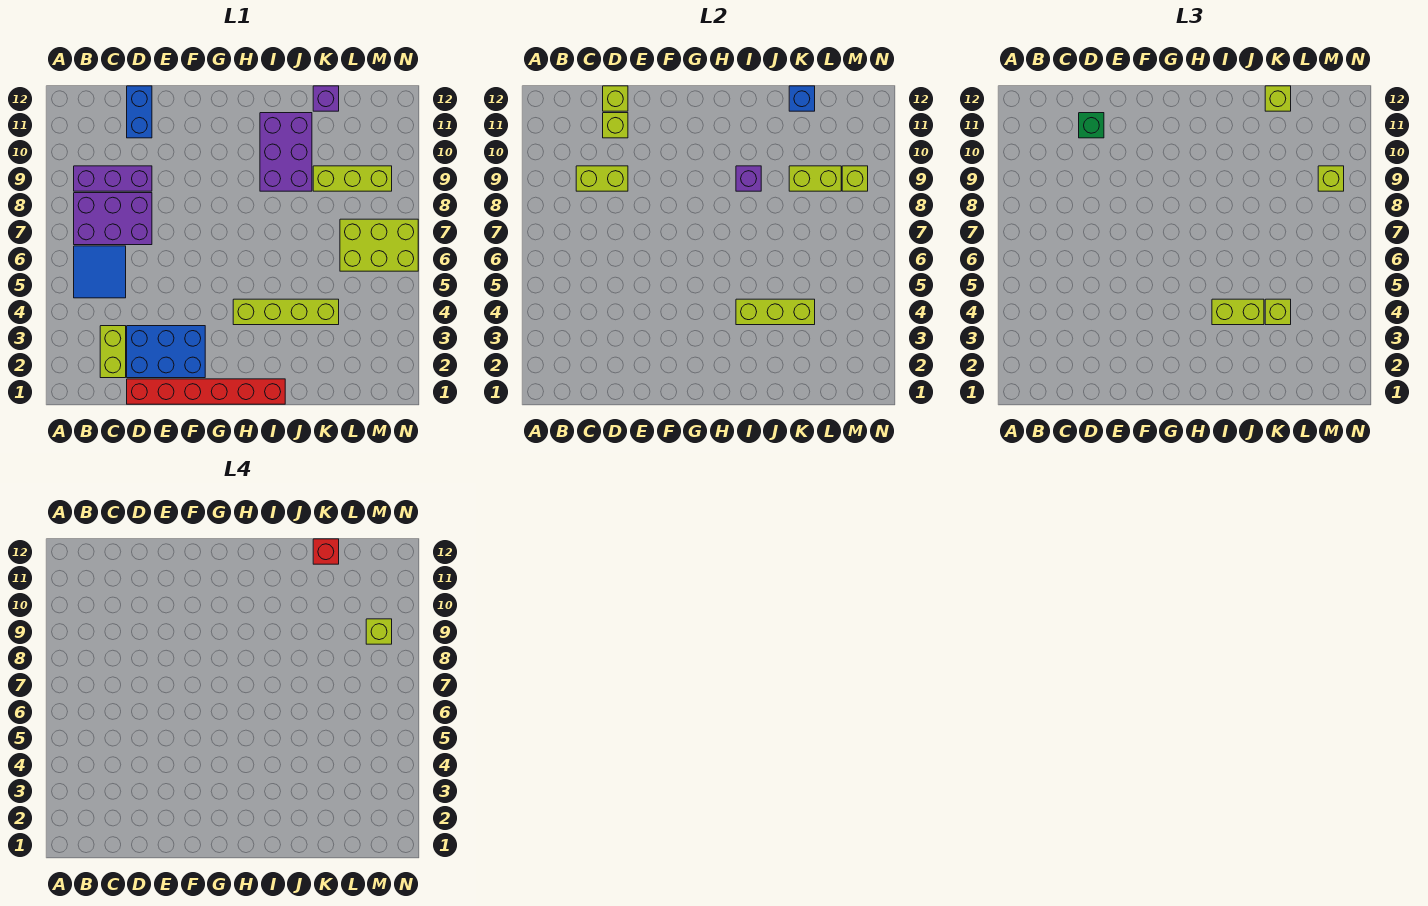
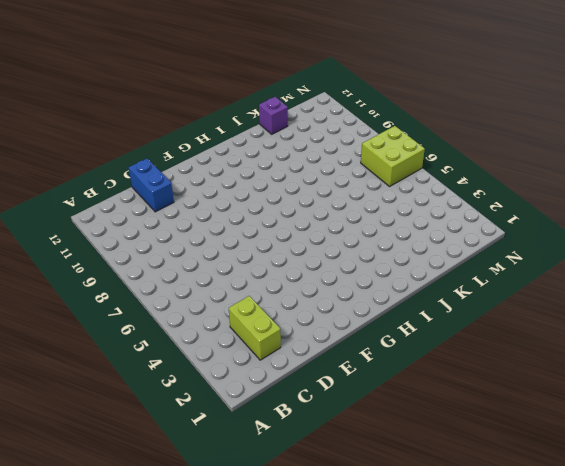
lime brick M6:N7 level 1 -> lime brick L6:N7 level 1
none -> blue tile B5:C6 level 1
none -> purple brick B7:D8 level 1
none -> purple brick B9:D9 level 1

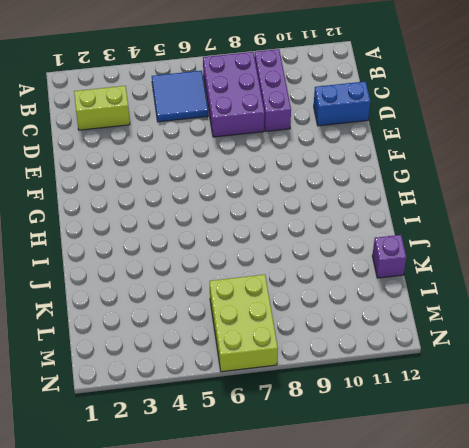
none -> red brick D1:I1 level 1
none -> blue brick D2:F3 level 1
none -> lime brick H4:K4 level 1

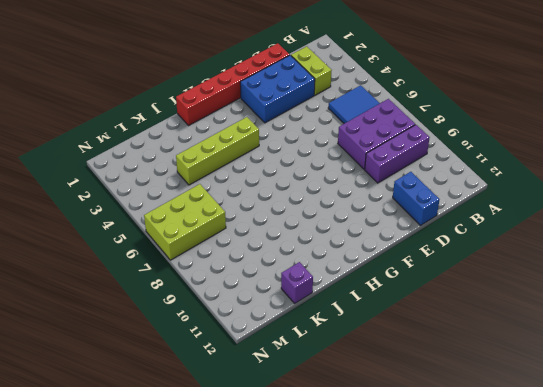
none -> purple brick I9:J11 level 1
none -> lime brick K9:M9 level 1
none -> lime brick C9:D9 level 2

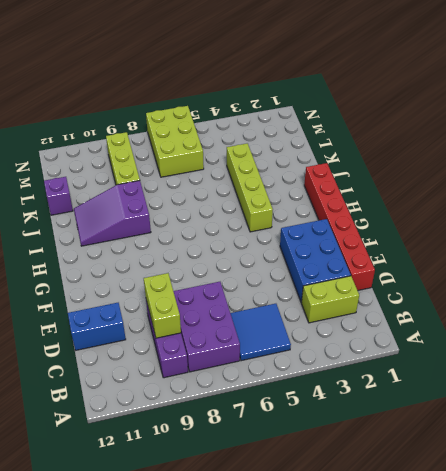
purple slope I9:J11 level 1 top 9 -> purple brick I9:J11 level 1
none -> lime brick D11 level 2
none -> lime brick D12 level 2
none -> lime brick I4:K4 level 2

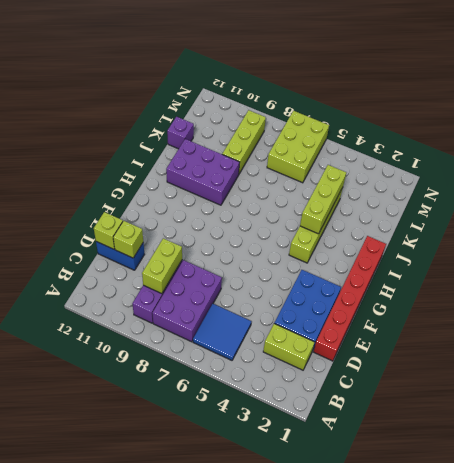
none -> purple brick I9 level 2
none -> lime brick K9:L9 level 2
none -> blue brick K12 level 2

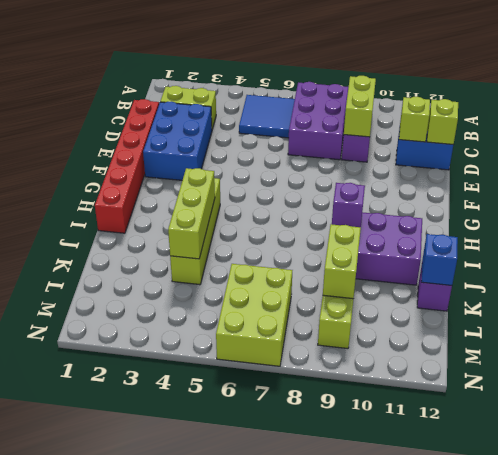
none -> lime brick M9 level 2
none -> green brick D11 level 3
none -> lime brick I4:J4 level 3

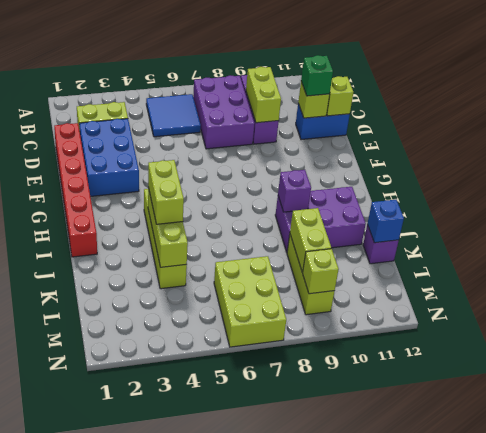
none -> lime brick K4 level 3
none -> lime brick K12 level 3
none -> lime brick M9 level 3

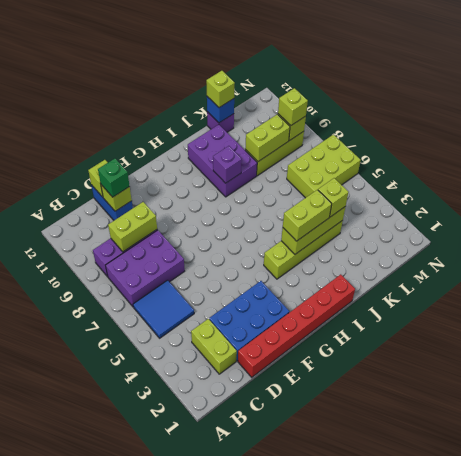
none -> red brick K12 level 4
none -> lime brick M9 level 4

